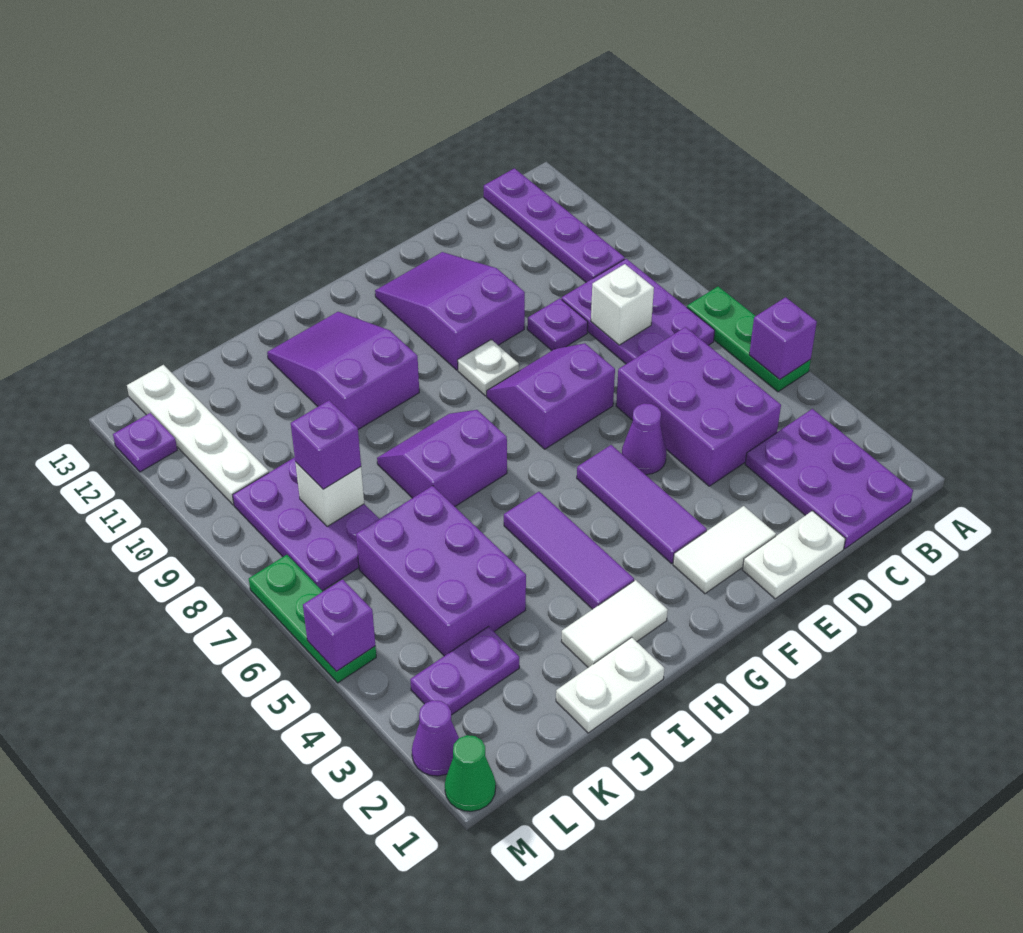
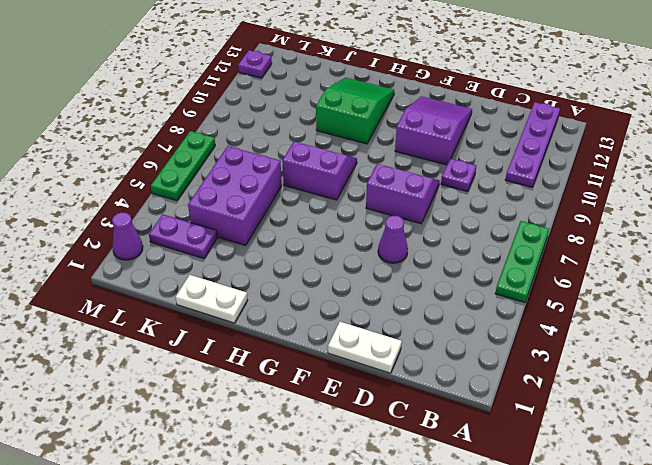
green slope H10:I12 level 1 top 10 -> purple slope H10:I12 level 1 top 10
none -> purple plate B1:C3 level 1
none -> purple plate B7:C9 level 1
none -> purple brick C4:D6 level 1
none -> white tile E2:F2 level 1

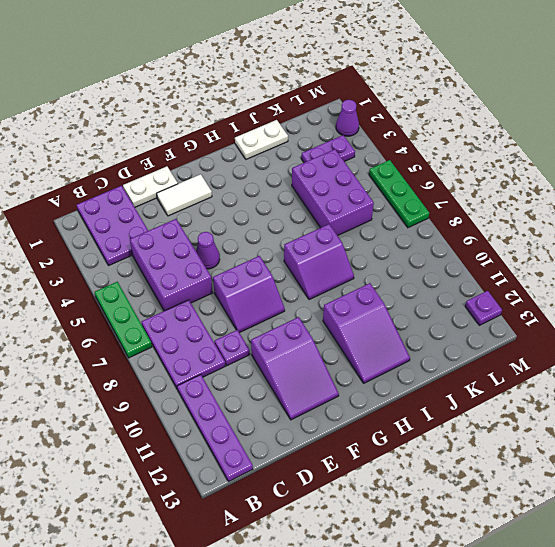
none -> purple tile F3:F5 level 1
none -> white plate F9 level 1
none -> white tile H2:I2 level 1
none -> purple tile H3:H5 level 1

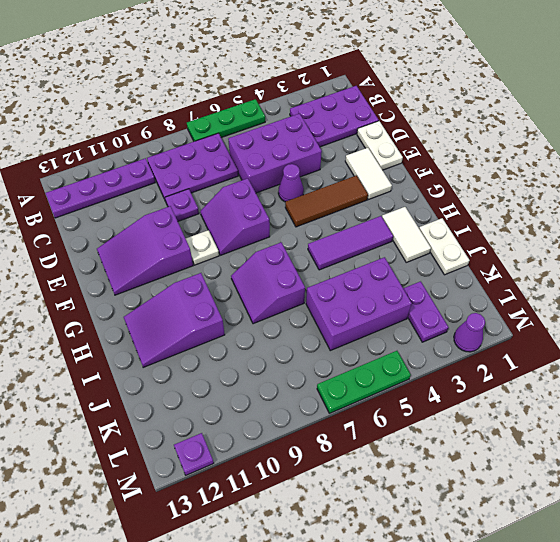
brown tile F3:F5 level 1 -> purple tile F3:F5 level 1
none -> purple plate K7:L9 level 1
none -> white plate L10:L13 level 1
none -> green cone M1 level 1
none -> purple brick A5 level 2

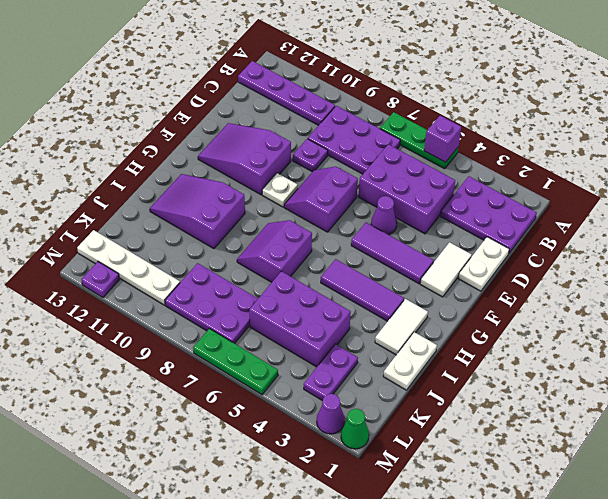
none -> white brick C8 level 2
none -> white brick K8 level 2
none -> purple brick M5 level 2
none -> purple brick K8 level 3

